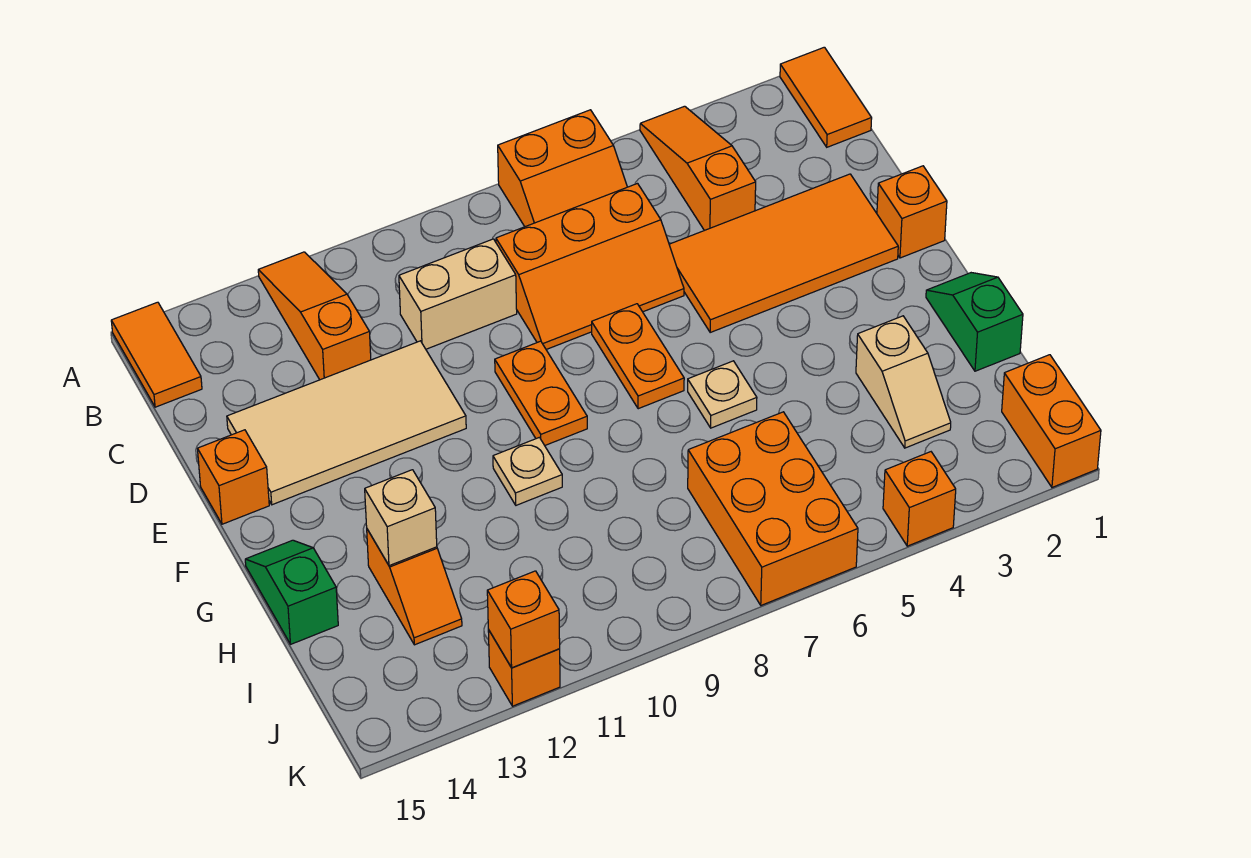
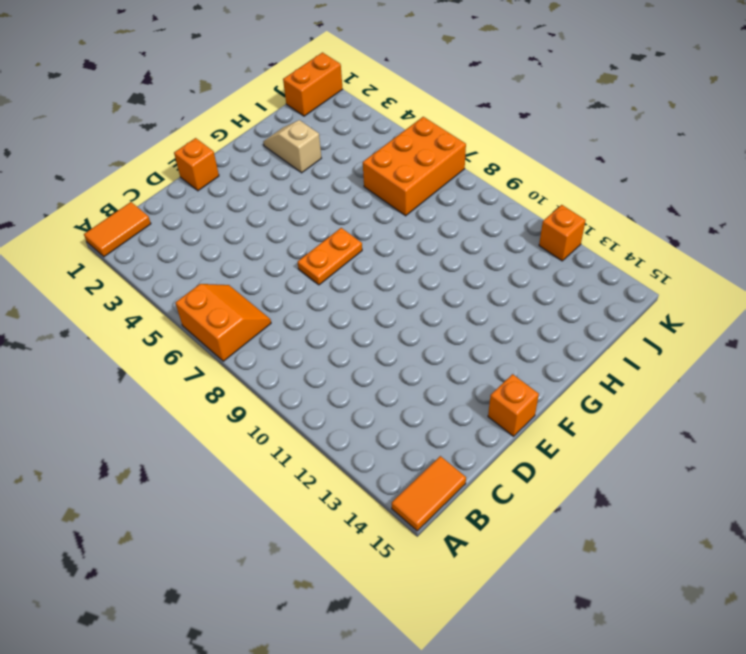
tan slope H2:H3 level 1 top 3 -> tan slope H3:I3 level 1 top H
none -> orange slope A4:C4 level 1 top C
none -> orange slope A12:C12 level 1 top C
none -> orange slope C6:D8 level 1 top C

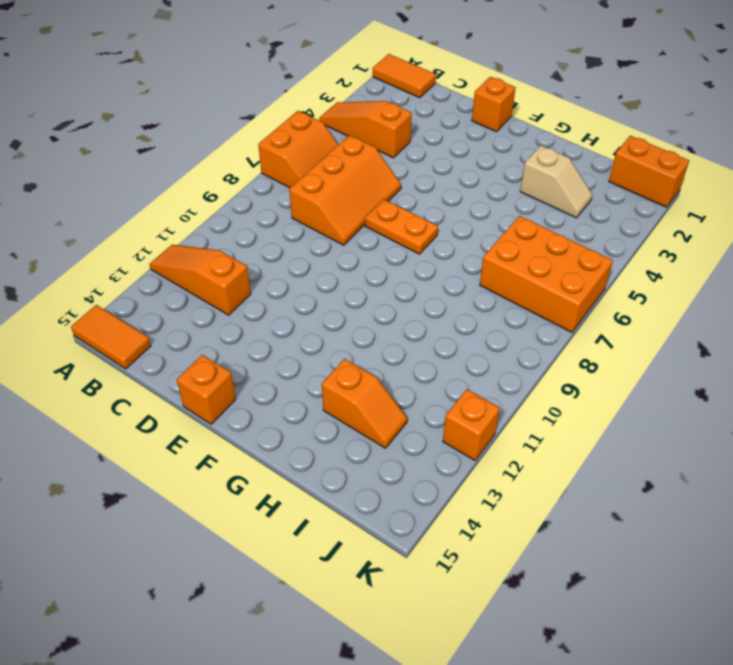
none -> tan brick C9:C10 level 1
none -> orange tile D2:E5 level 1
none -> tan tile D11:E14 level 1

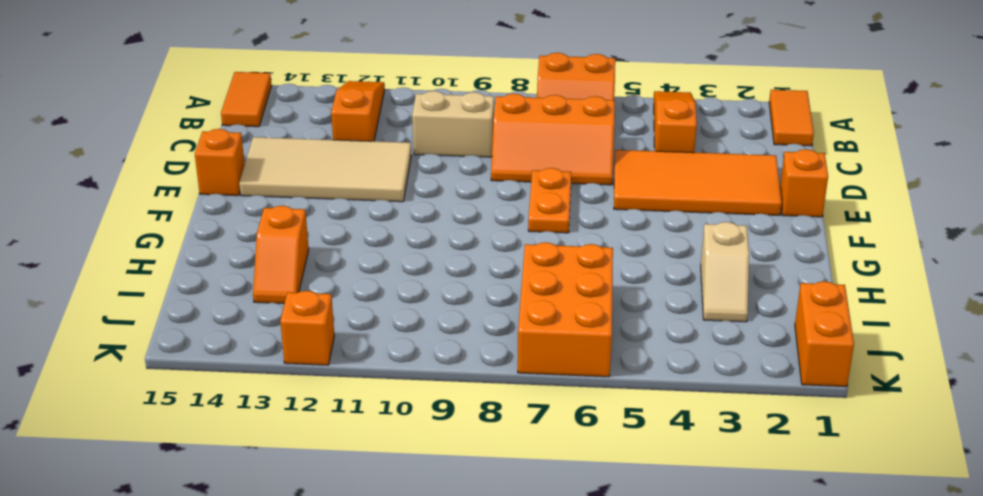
none -> orange plate E9:F9 level 1
none -> green slope G1:H1 level 1 top H
none -> tan plate G6 level 1

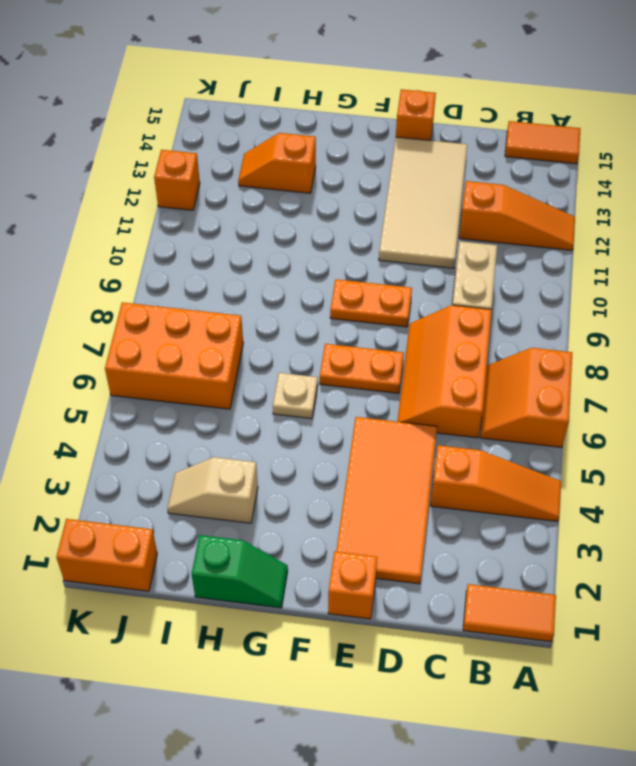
none -> tan plate G10 level 1
none -> green slope G15:H15 level 1 top H
none -> orange brick K4 level 1

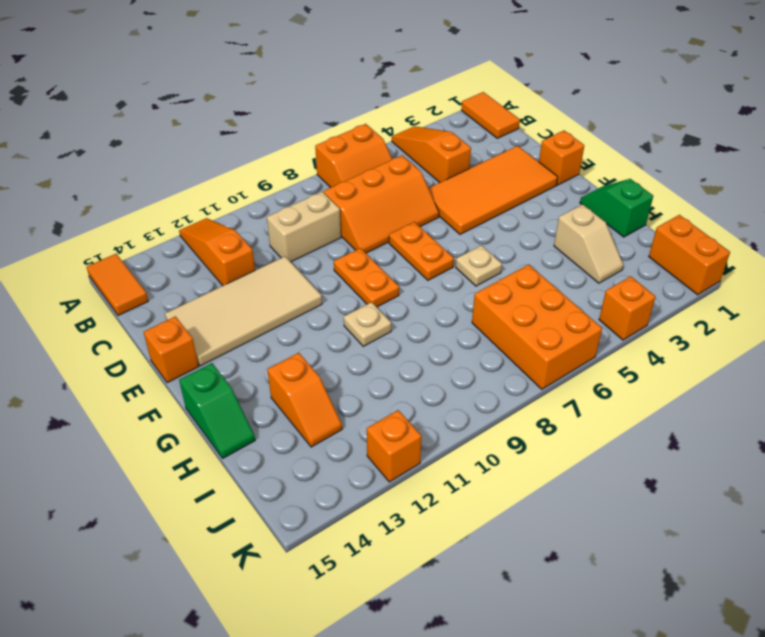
green slope G15:H15 level 1 top G -> green slope G15:H15 level 1 top H
none -> tan brick H13 level 2
none -> orange brick K12 level 2

